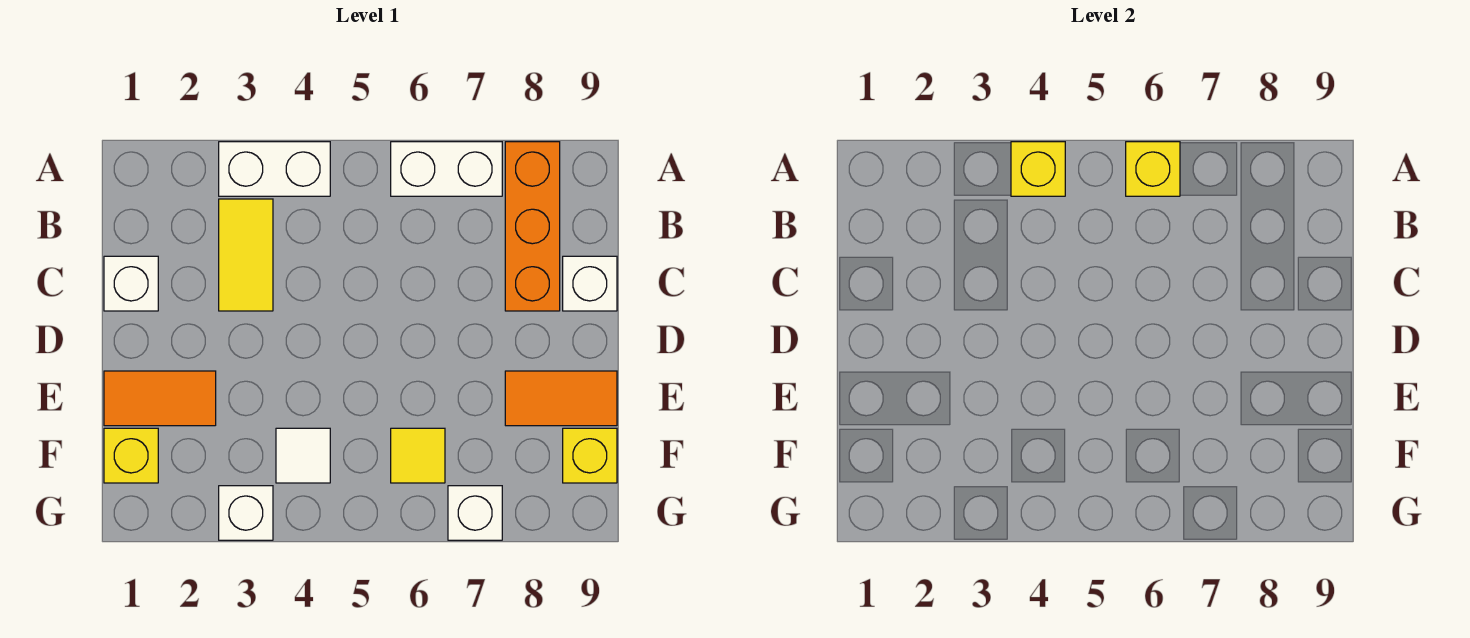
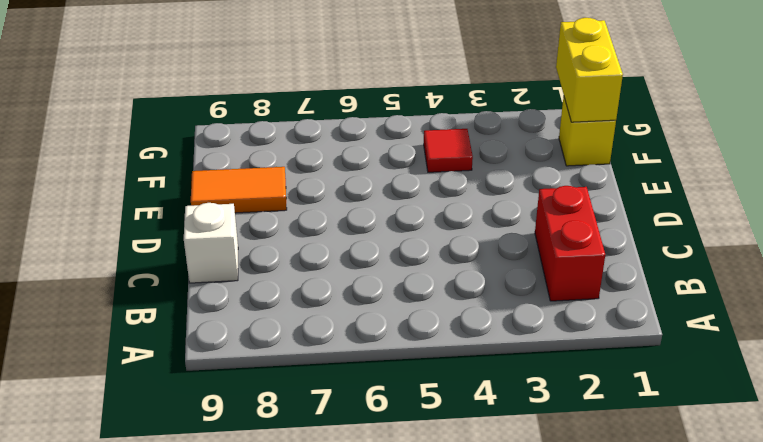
red brick B2:C2 level 1 -> none
yellow brick F1:G1 level 2 -> none
red tile F4 level 1 -> white tile F4 level 1
none -> white brick A3:A4 level 1
none -> white brick A6:A7 level 1
none -> orange brick A8:C8 level 1

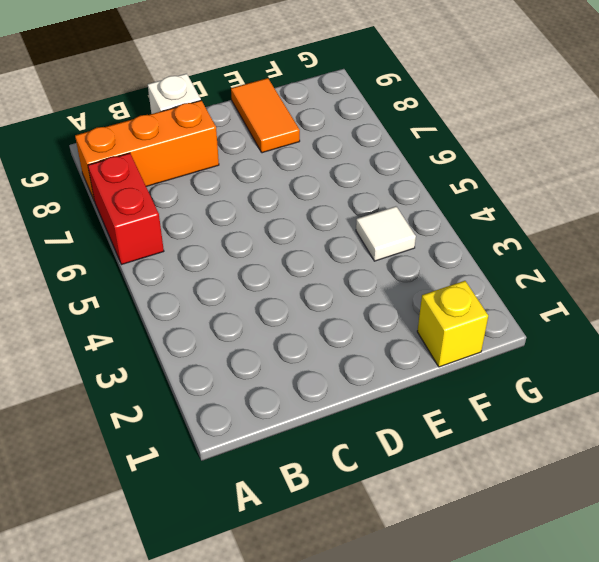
red brick A6:A7 level 1 -> white brick A6:A7 level 1
none -> white brick A3:A4 level 1
none -> yellow tile B3:C3 level 1
none -> white brick C1 level 1

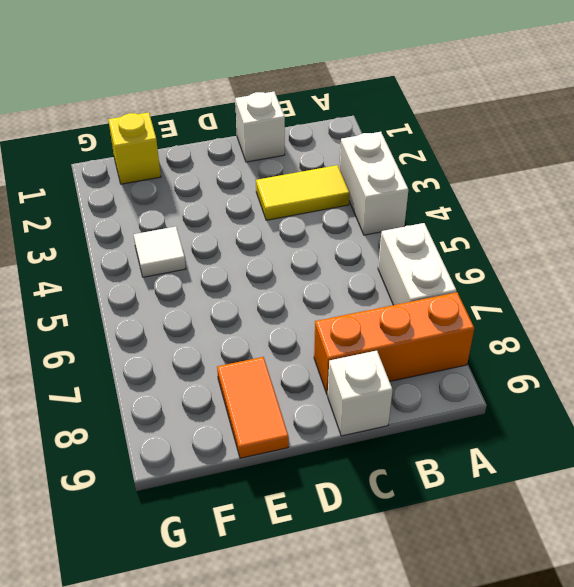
none -> orange tile E1:E2 level 1
none -> yellow tile F6 level 1
none -> yellow brick F9 level 1

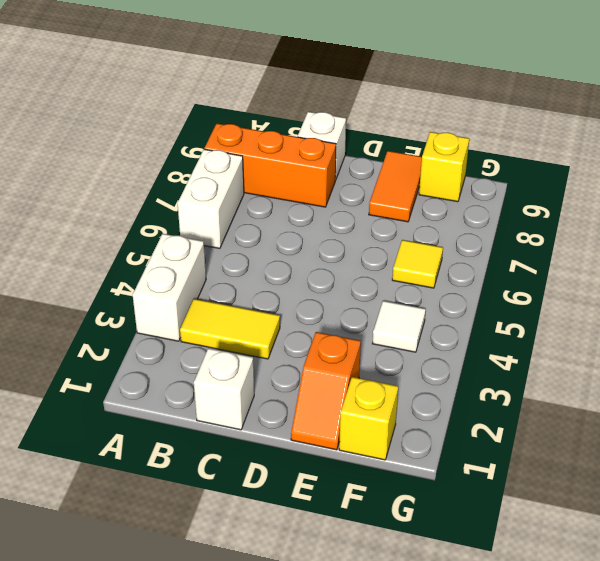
orange slope E1:E2 level 1 top 2 -> orange tile E1:E2 level 1
none -> white brick G3 level 1
none -> white brick G7 level 1
none -> yellow brick A4 level 2

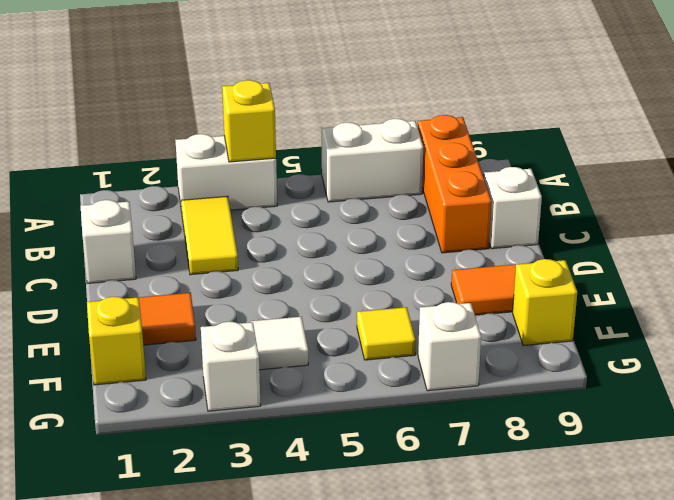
none -> yellow brick A6 level 2

